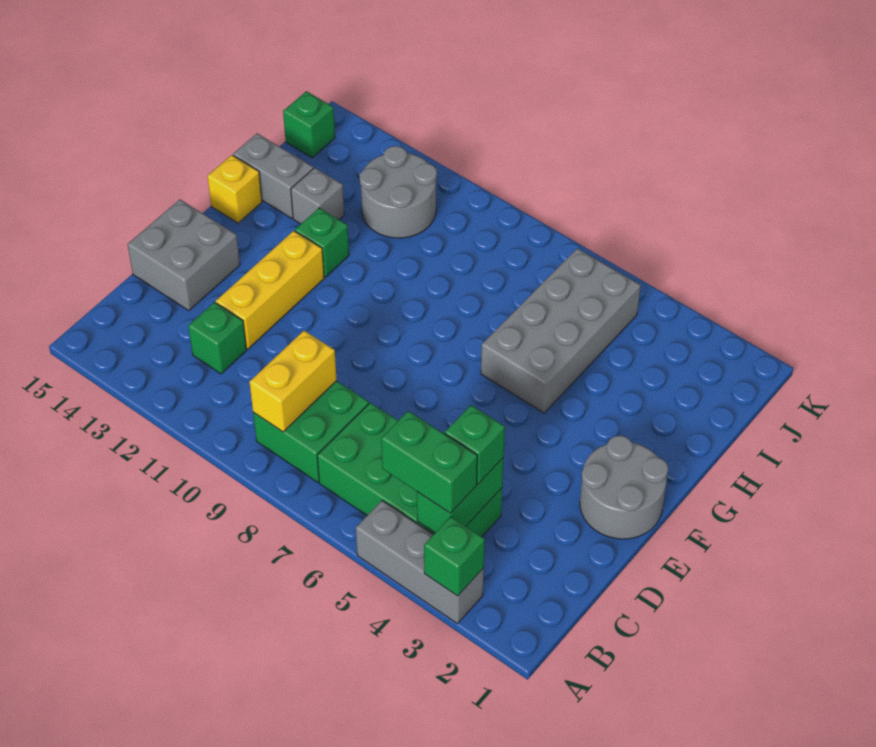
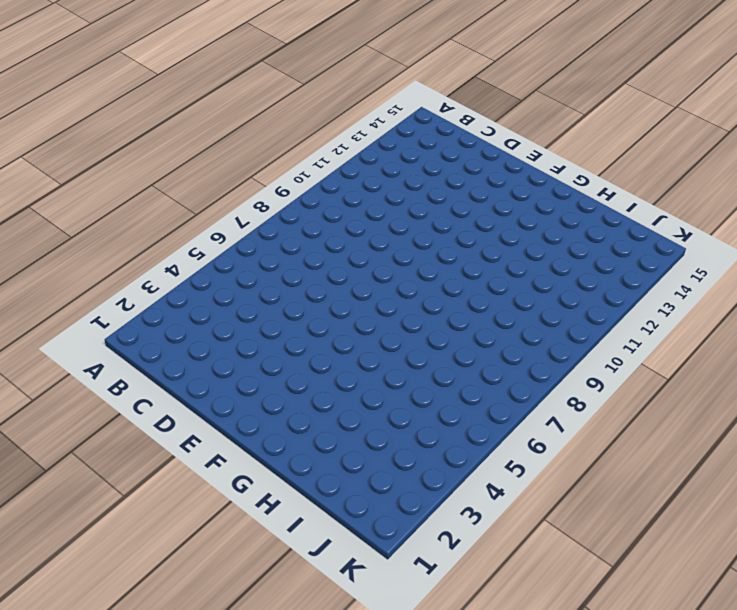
none -> grey brick A3:A5 level 1
none -> green brick B4:C7 level 1
none -> green brick B8:C9 level 1

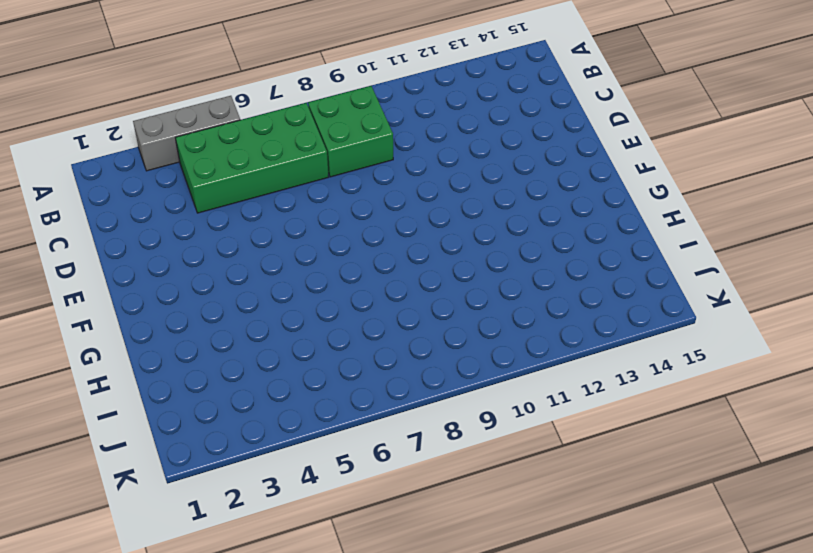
none -> green brick C12 level 1
none -> yellow brick D12:F12 level 1
none -> grey brick D14:E15 level 1

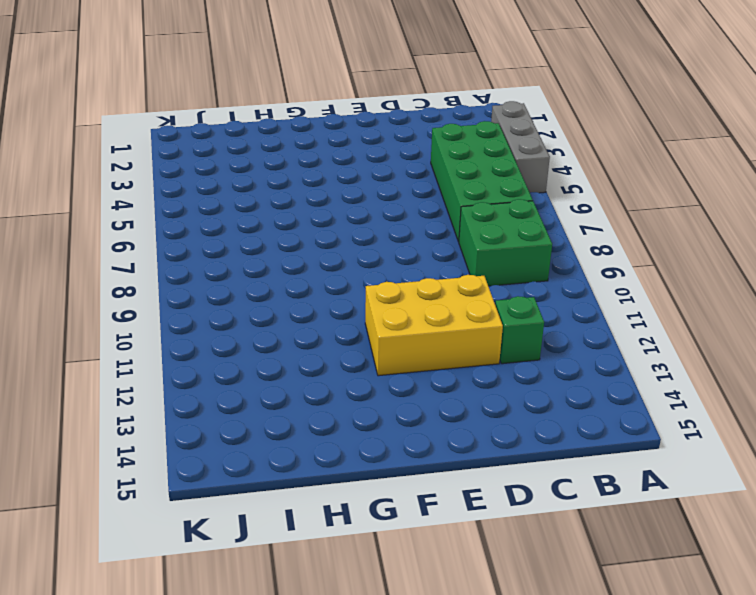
yellow brick D11:F12 level 1 -> yellow brick D12:F12 level 1
none -> grey brick D14:E15 level 1
none -> grey round brick E1:F2 level 1
none -> grey brick G5:J6 level 1

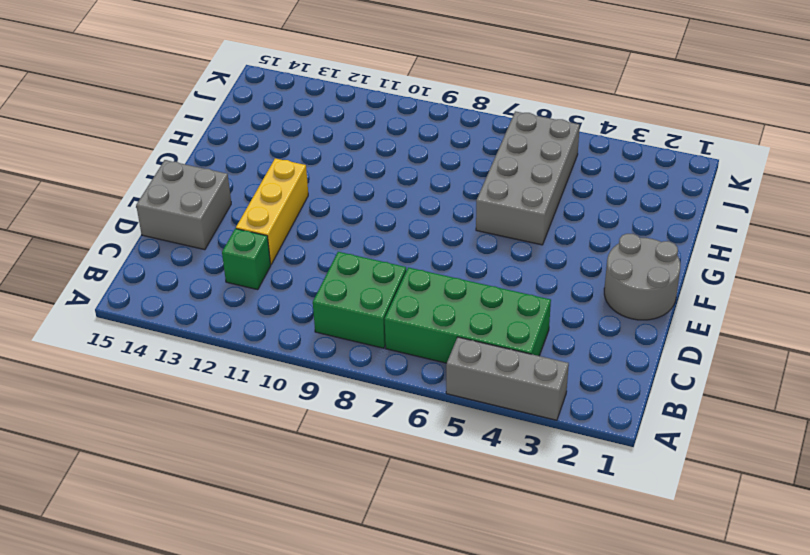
none -> green brick G12 level 1
none -> yellow brick G15 level 1
none -> grey brick H13 level 1

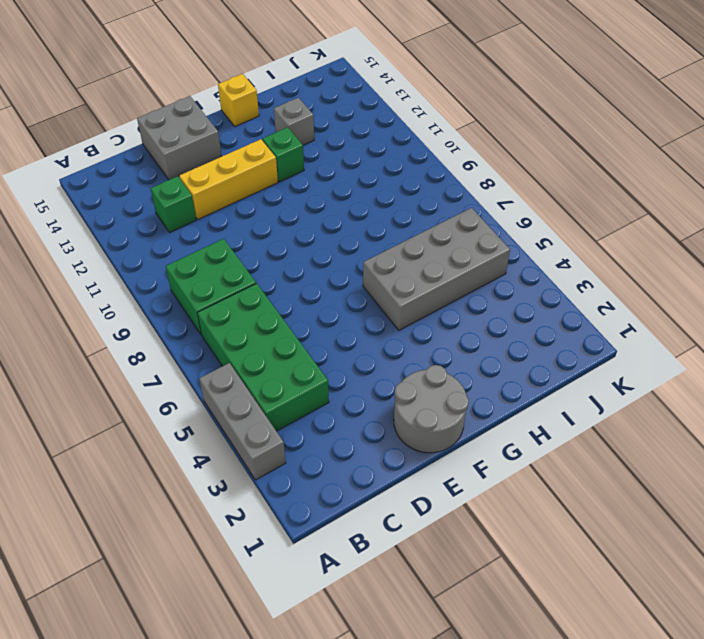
none -> grey brick H14:H15 level 1
none -> grey round brick I11:J12 level 1
none -> green brick J15 level 1

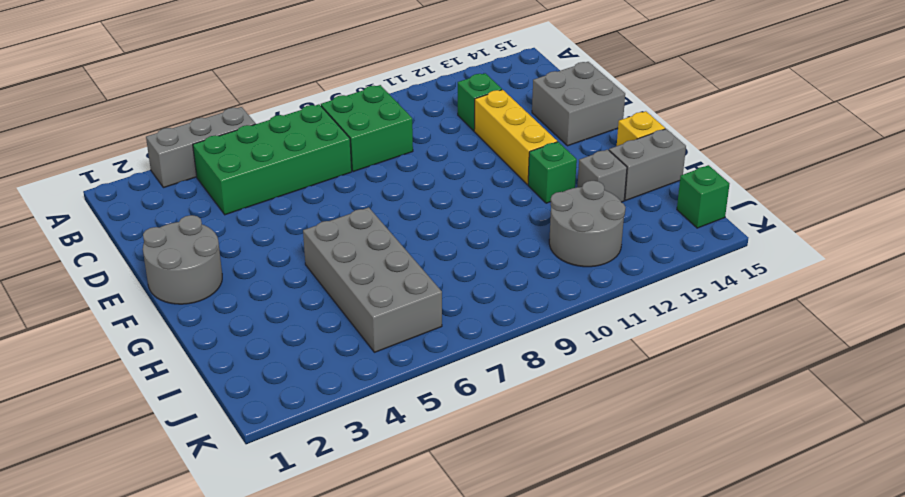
none -> green brick A3 level 2
none -> green brick B4:C4 level 2
none -> yellow brick B9:C9 level 2

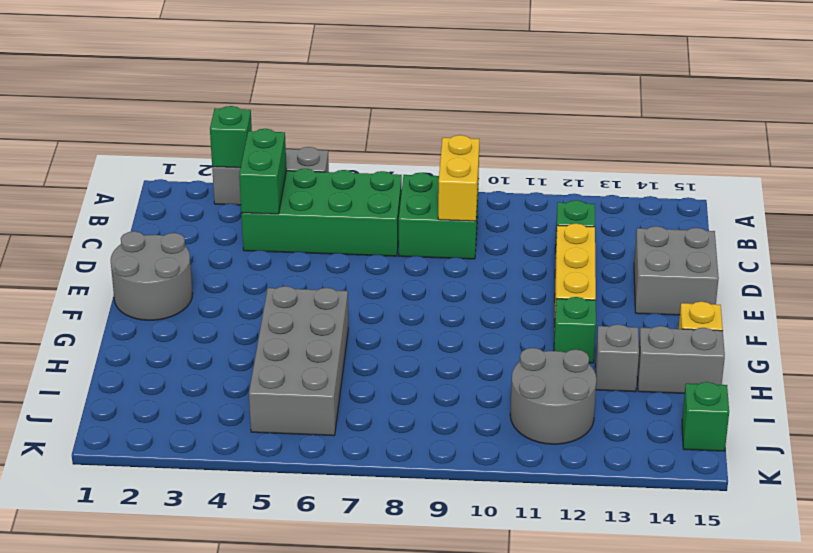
none -> green brick B4:B5 level 3
none -> green brick C4 level 3

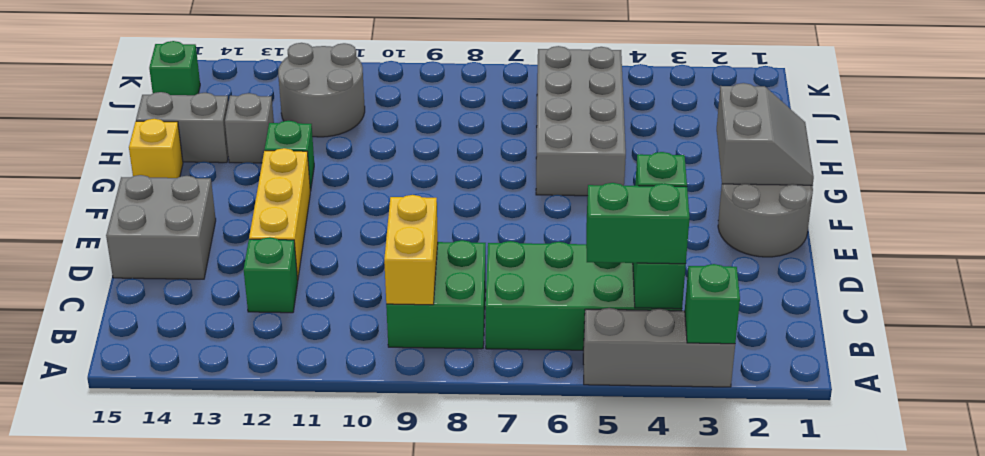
grey slope F1:G2 level 2 top 2 -> none

